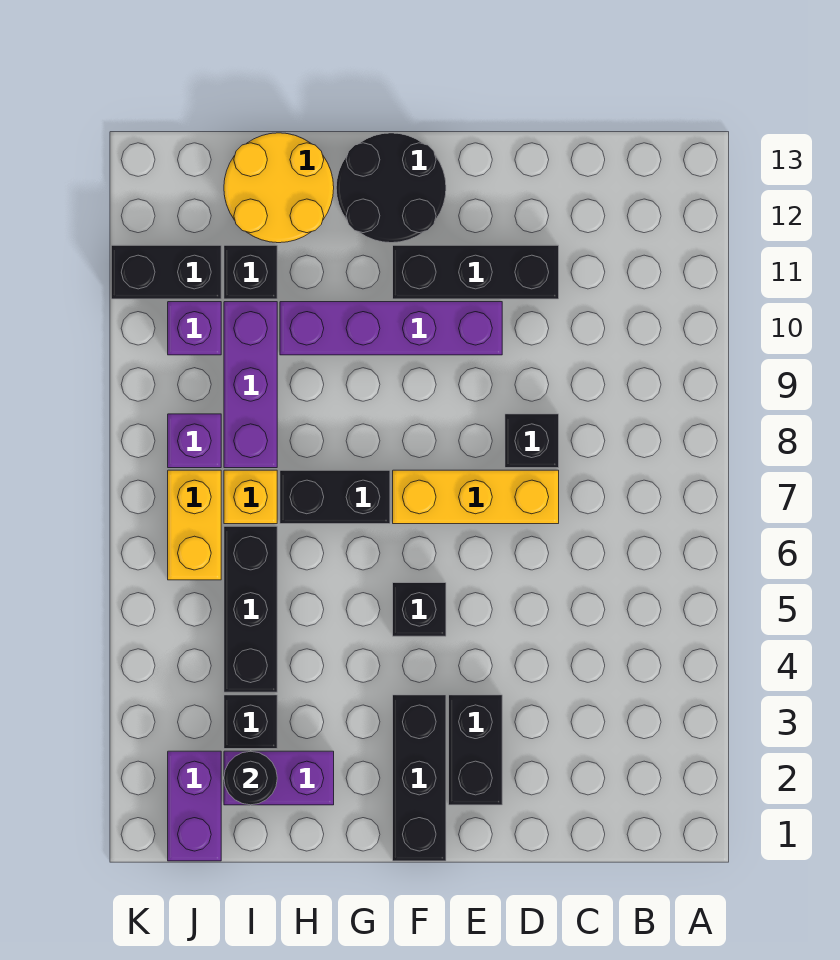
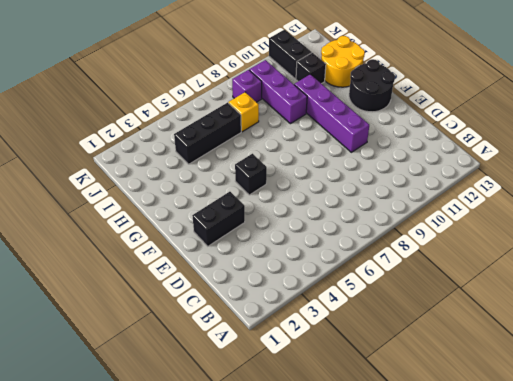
purple brick H9:J9 level 1 -> purple brick I8:I10 level 1
none -> yellow brick D7:F7 level 1
none -> black brick D8 level 1
none -> black brick D11:F11 level 1

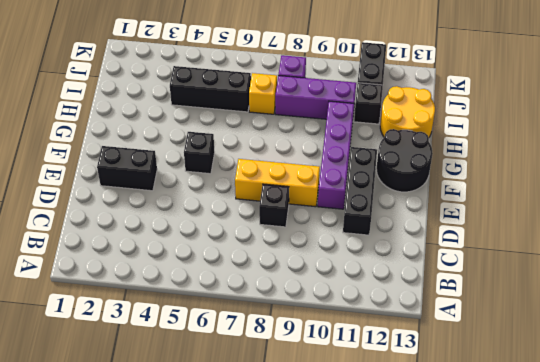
yellow brick E7:E9 level 1 -> yellow brick D7:F7 level 1
none -> black brick F1:F3 level 1
none -> black brick G7:H7 level 1
none -> purple brick H2:I2 level 1

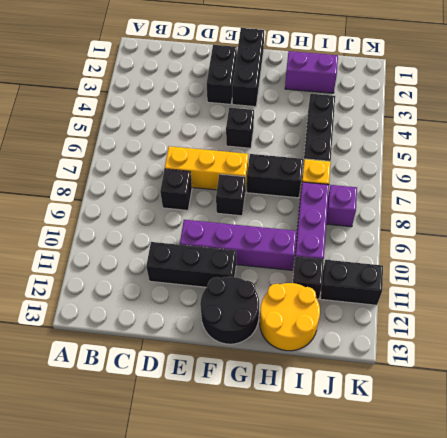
black brick F8 level 1 -> black brick I3 level 1
none -> purple brick J1:J2 level 1
none -> yellow brick J6:J7 level 1
none -> purple brick J10 level 1

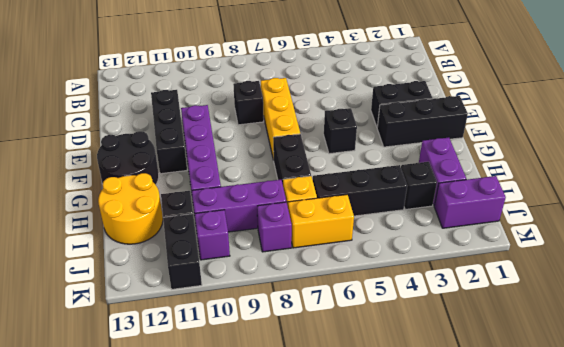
none -> black round brick I2 level 2

